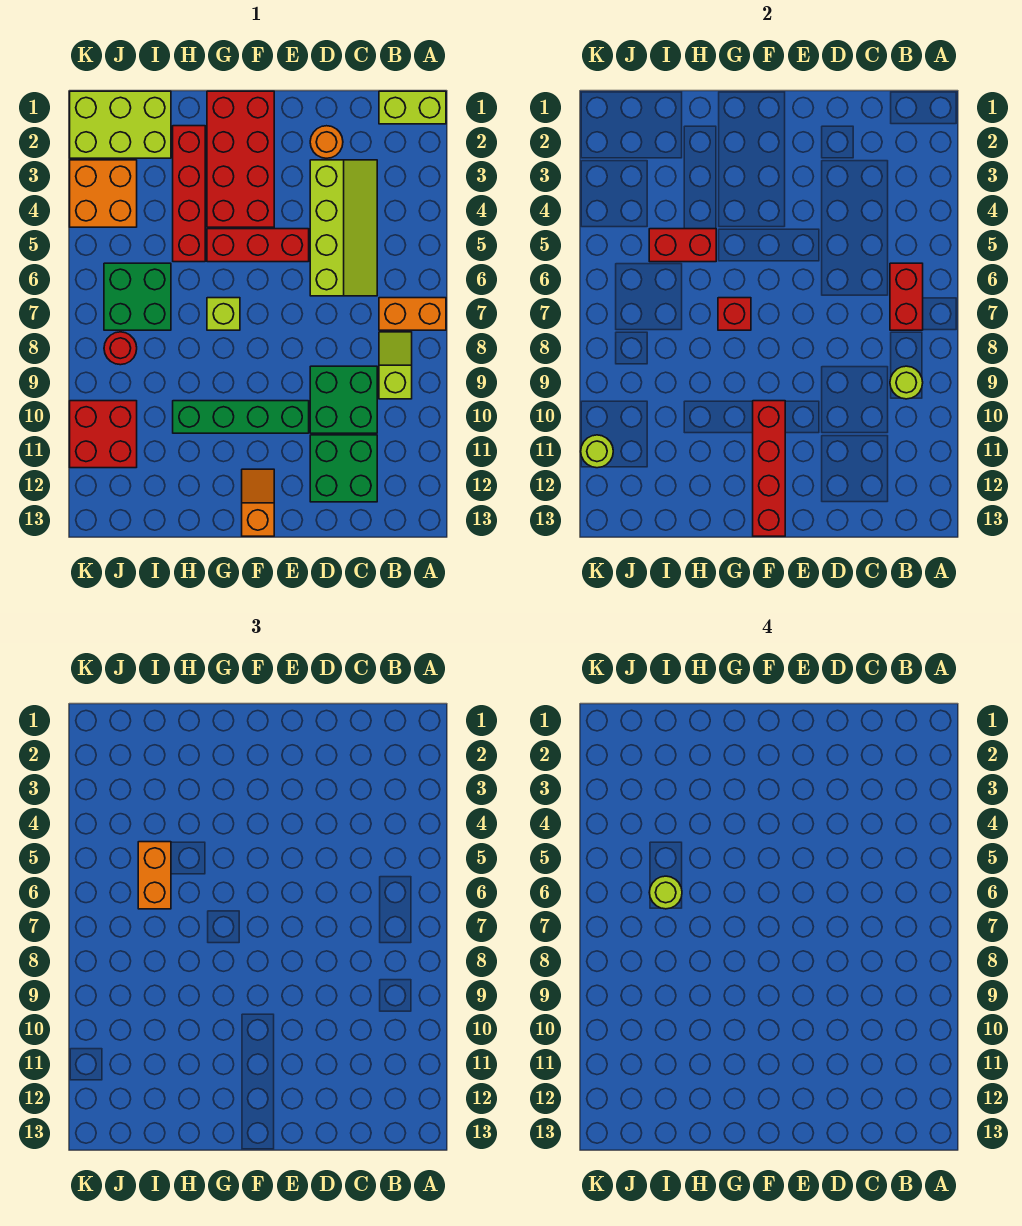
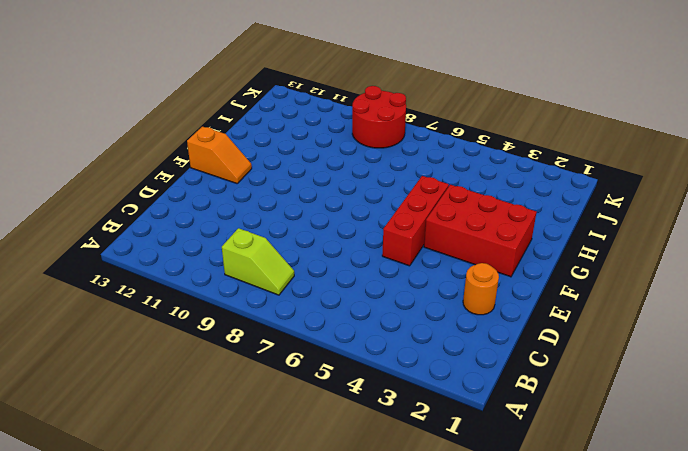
red brick F2:G4 level 1 -> red brick F1:G4 level 1
red round brick J8:K9 level 1 -> red round brick J8 level 1
none -> lime brick A1:B1 level 1
none -> orange brick A7:B7 level 1
none -> lime slope C3:D6 level 1 top D

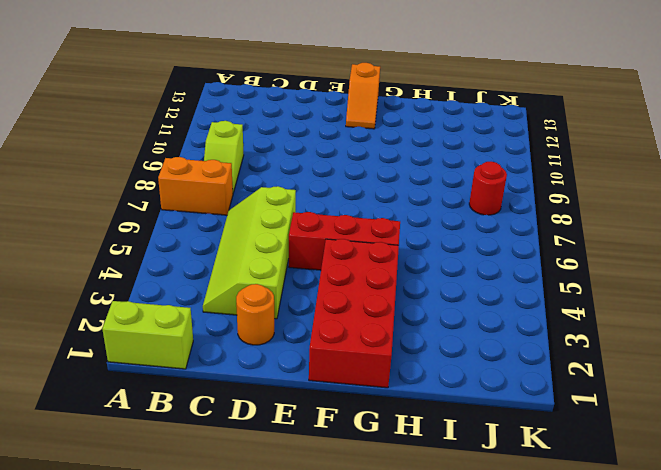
none -> green brick C9:D10 level 1
none -> green brick C11:D12 level 1
none -> green brick E10:H10 level 1

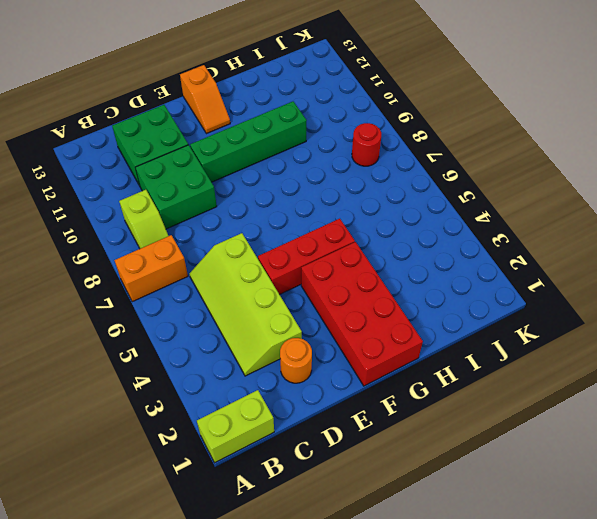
none -> lime brick G7 level 1
none -> red brick H2:H5 level 1
none -> lime brick I1:K2 level 1

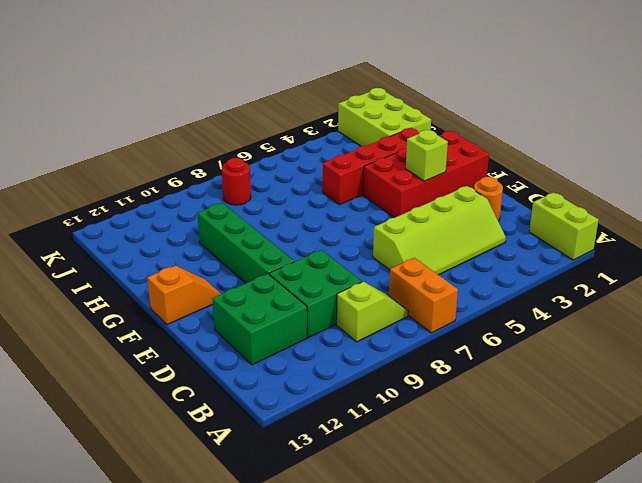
lime brick F3 level 2 -> lime brick G7 level 1
none -> red brick E5:G5 level 1
none -> green brick I6:J7 level 1
none -> orange brick J3:K4 level 1

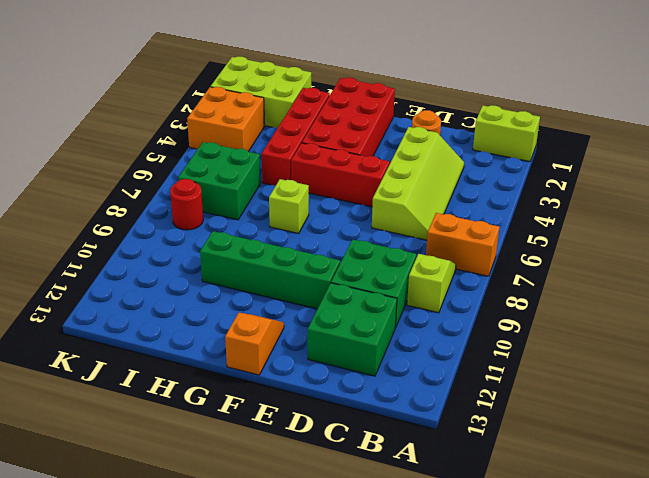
none -> red brick J10:K11 level 1
none -> red brick B6:B7 level 2
none -> lime round brick B9 level 2

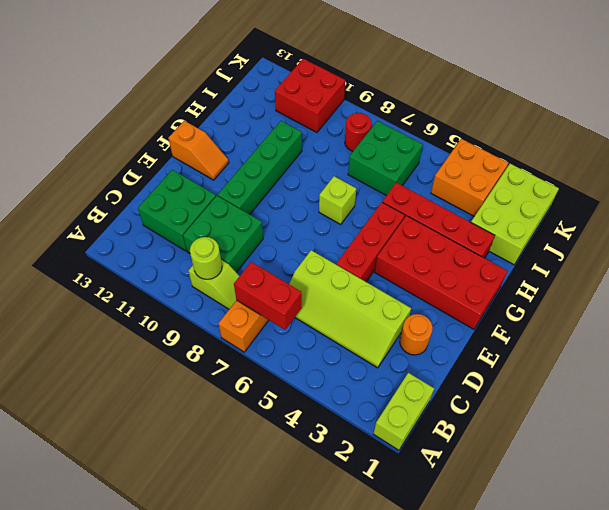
none -> red brick F10:F13 level 2
none -> red brick G7 level 2
none -> red brick H5:I5 level 2

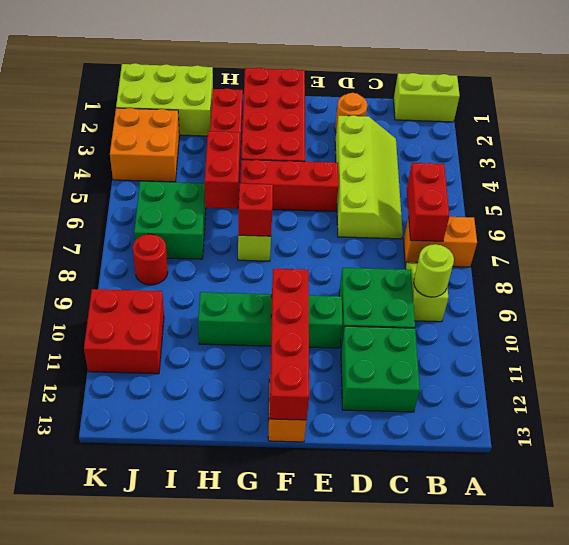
red brick H5:H6 level 2 -> red brick H5:I5 level 2
none -> lime round brick K11 level 2
none -> orange brick I5:I6 level 3
none -> lime round brick I6 level 4

